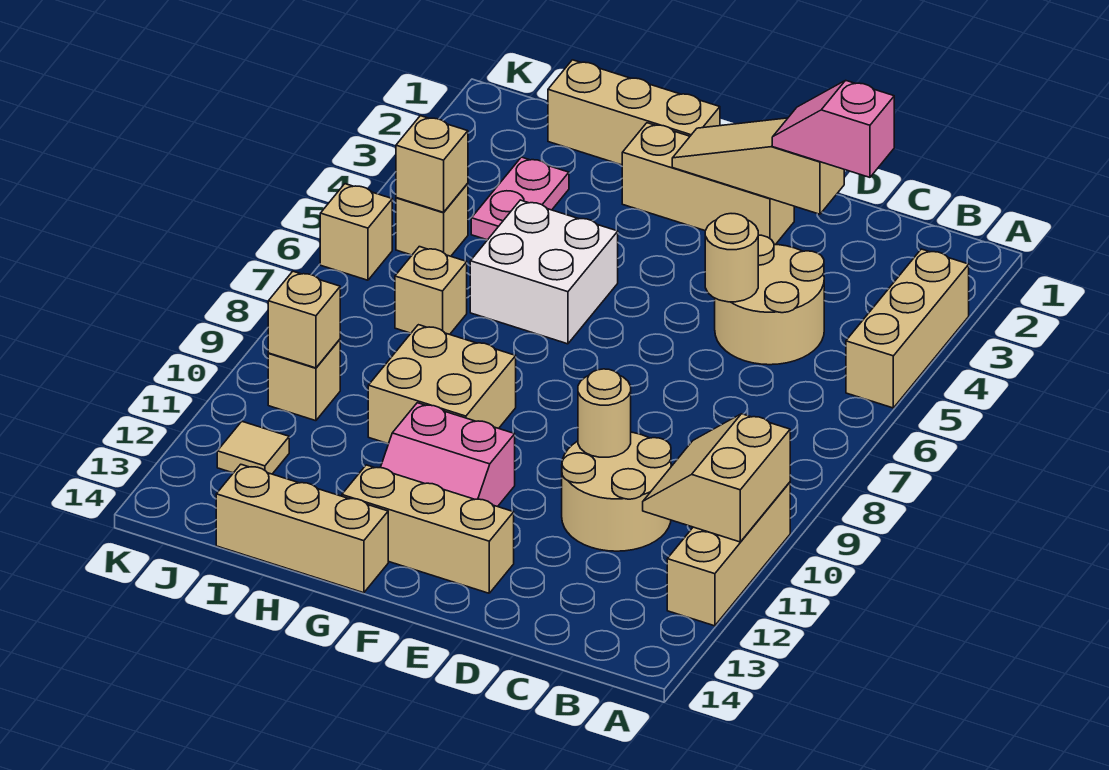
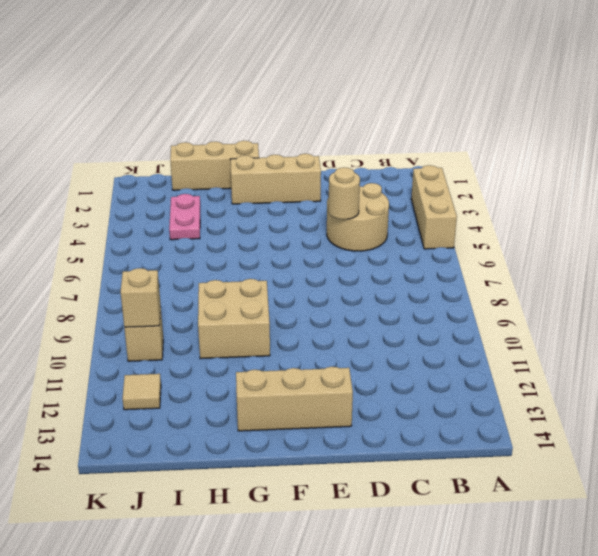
none -> tan brick A10:A12 level 1
none -> tan round brick C10:D11 level 1
none -> pink slope F11:G12 level 1 top 11

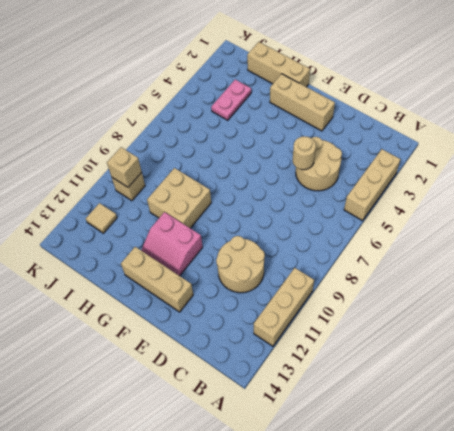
none -> white brick G5:H6 level 1
none -> tan brick G14:I14 level 1
none -> tan brick I7 level 1

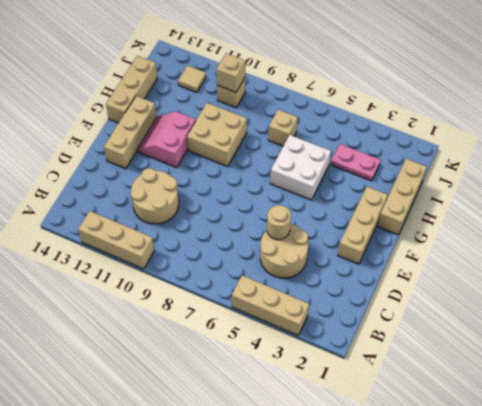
none -> tan brick J5 level 1
none -> tan brick K6 level 1
none -> tan slope A10:B11 level 2 top A

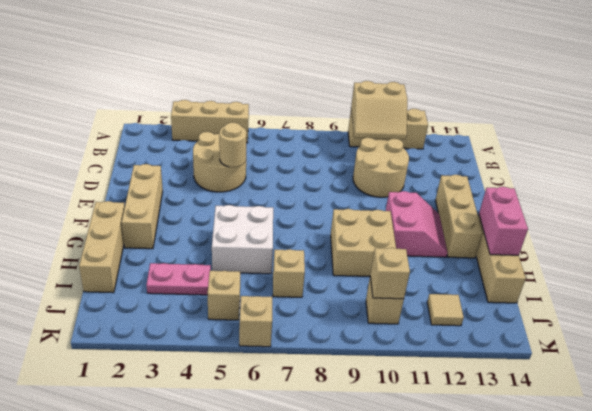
pink brick G14:H14 level 2 -> none
none -> tan slope D2:F2 level 2 top D
none -> tan round brick D10 level 2
none -> tan brick J5 level 2

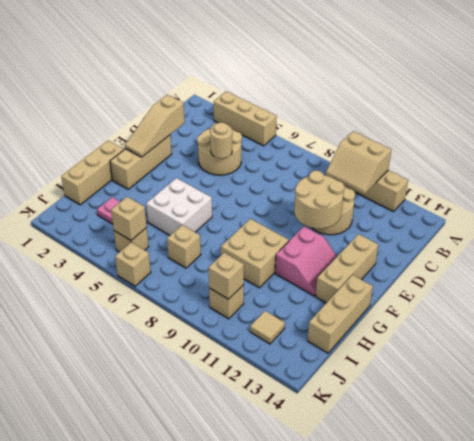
tan round brick D10:E11 level 2 -> tan round brick D10 level 2
none -> pink slope C2:D2 level 3 top C

